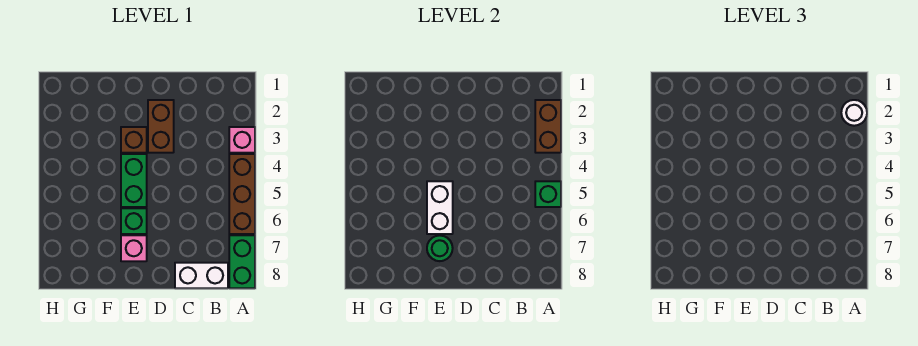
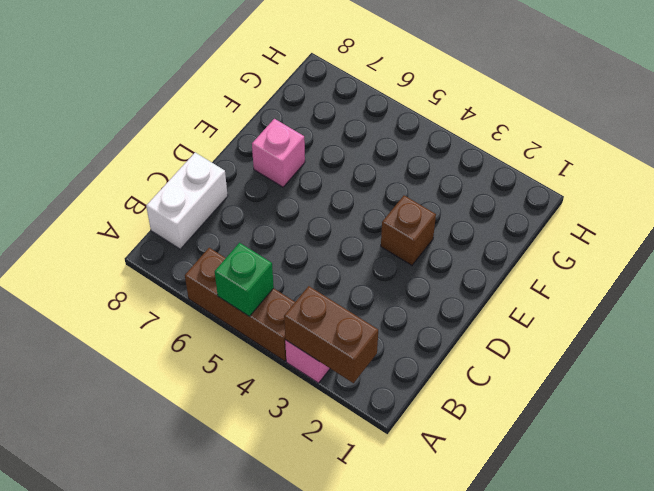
none -> green brick A7:A8 level 1
none -> brown brick D2:D3 level 1
none -> green brick E4:E5 level 1

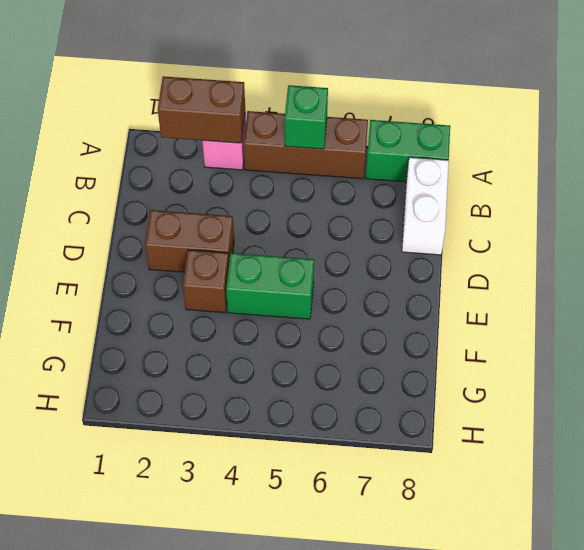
none -> green brick E6 level 1
none -> pink brick E7 level 1
none -> white brick E5:E6 level 2

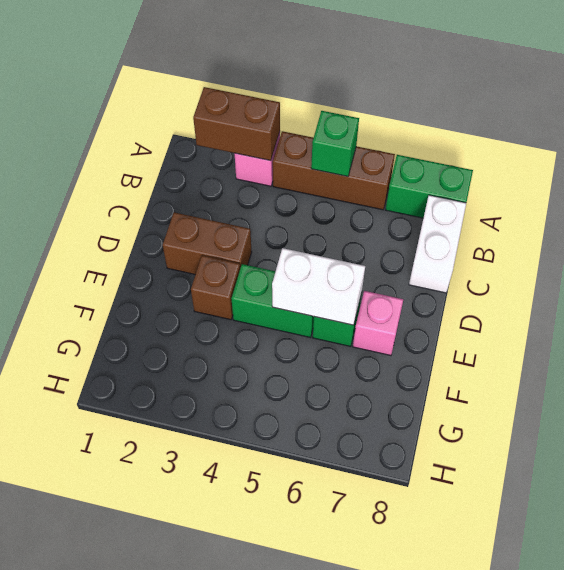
none -> green round brick E7 level 2
none -> white round brick A2 level 3

